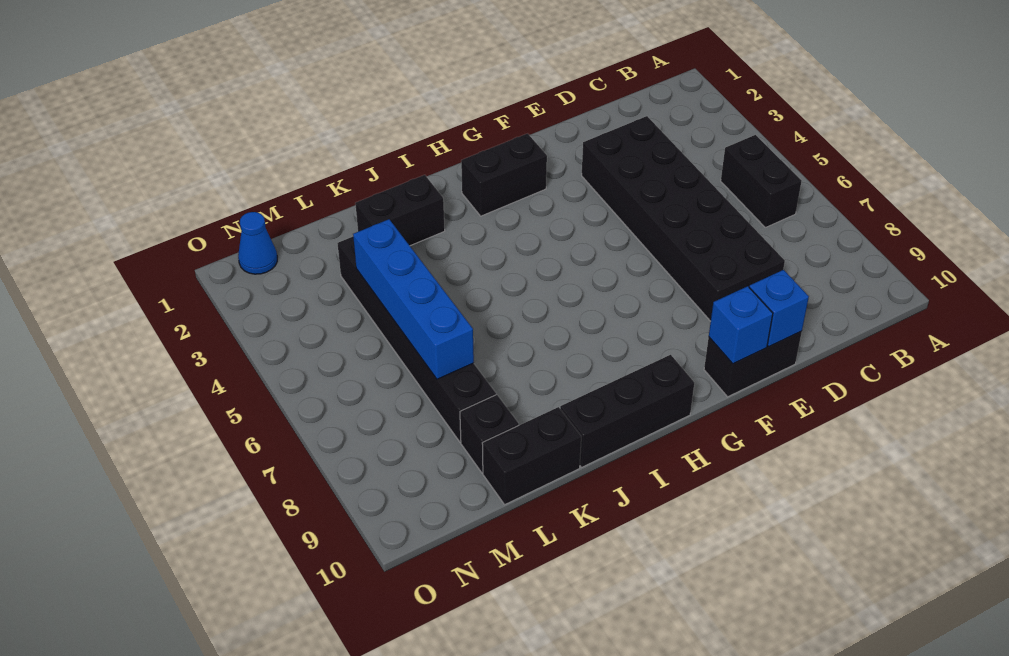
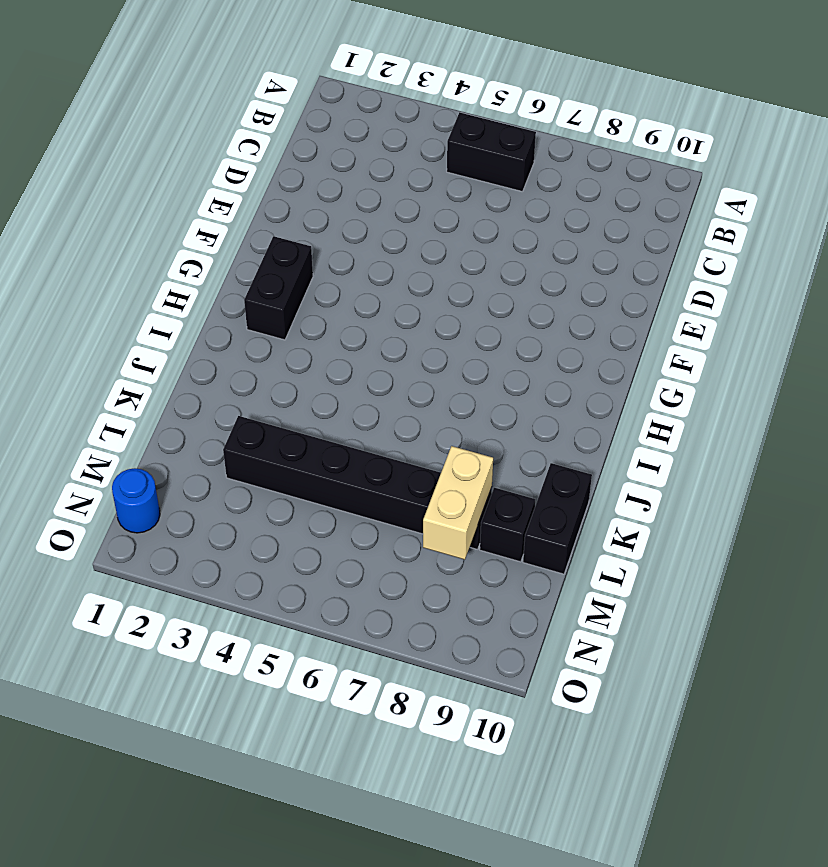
tan brick L8:M8 level 2 -> none
blue round brick N1 level 1 -> blue cone N1 level 1
none -> black brick D3:E8 level 1
none -> black brick E10:F10 level 1
none -> black brick H10:J10 level 1

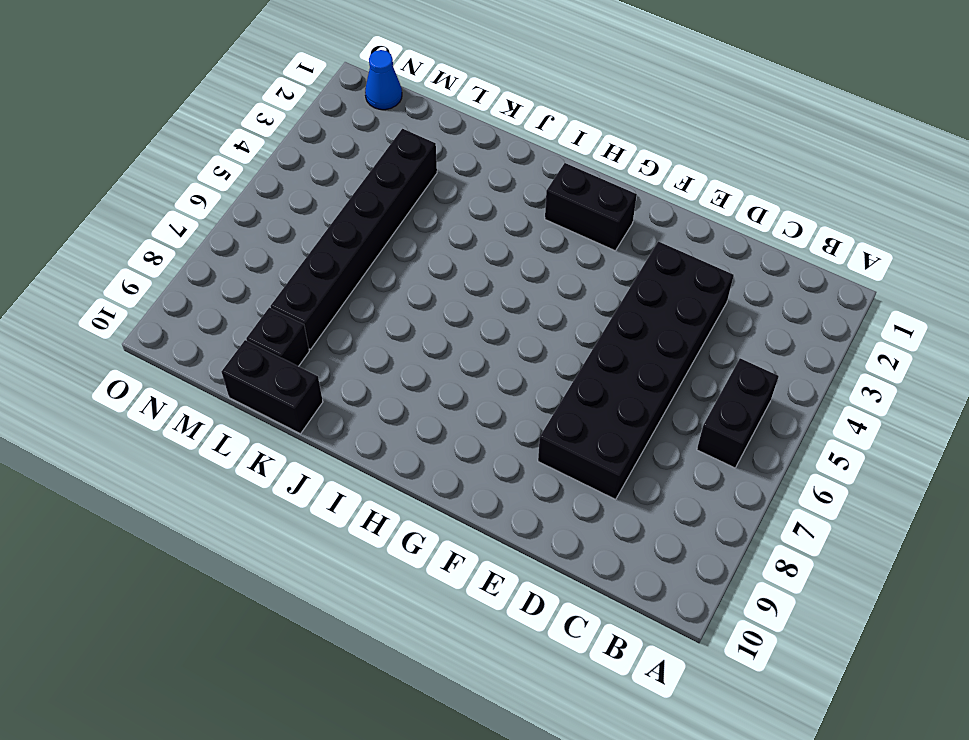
none -> black brick E10:F10 level 1
none -> black brick H10:J10 level 1
none -> black brick J2:K2 level 1

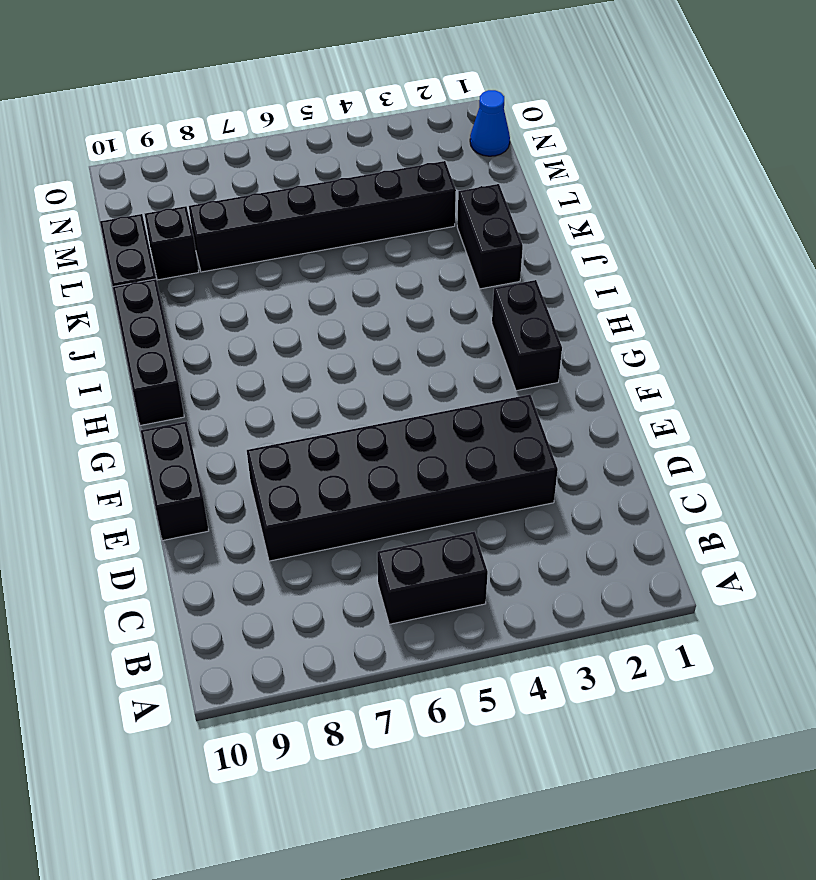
none -> blue brick E10 level 2
none -> blue brick F10 level 2
none -> blue brick L4:L7 level 2

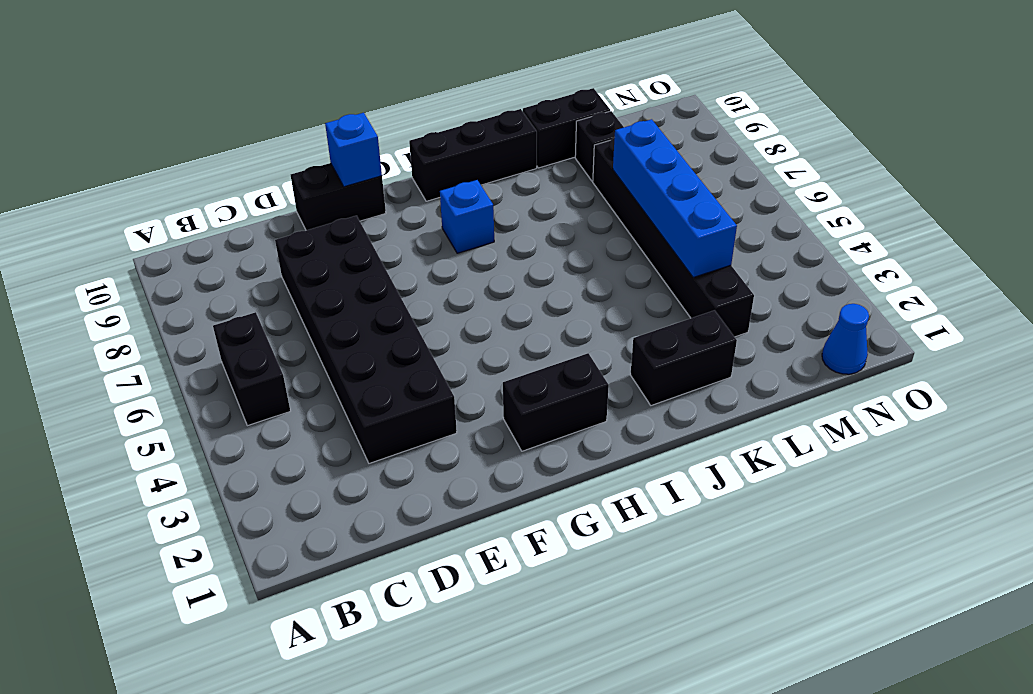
blue brick H8 level 1 -> blue brick E10 level 2

